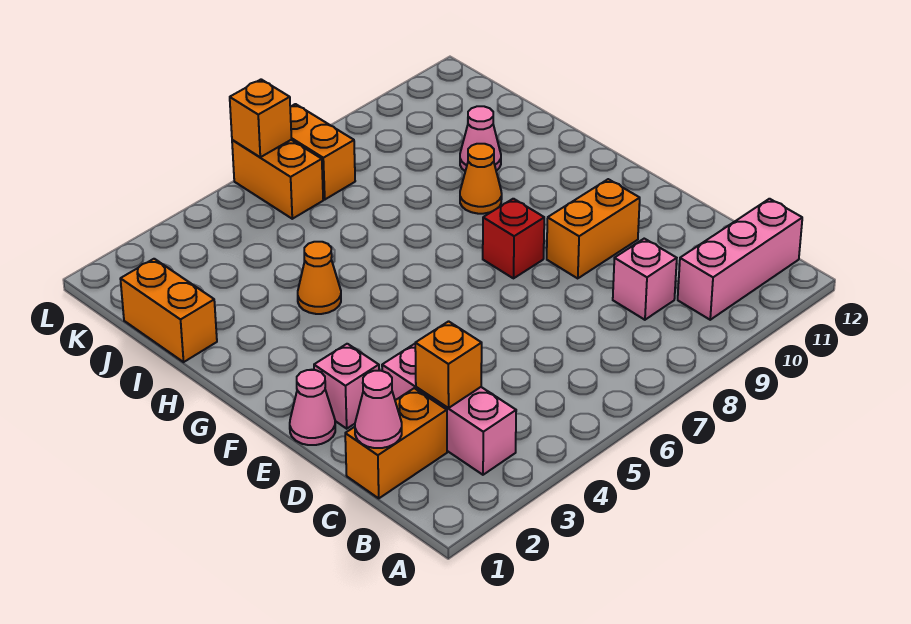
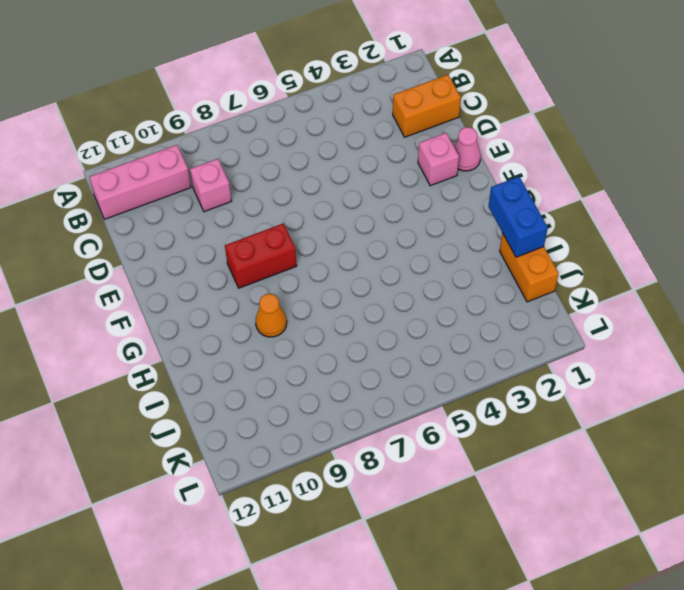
red brick F8:F9 level 1 -> red brick F8 level 1
blue brick H1:I1 level 2 -> none
none -> pink brick B3:D3 level 1
none -> orange brick E9:E10 level 1
none -> orange cone H4 level 1

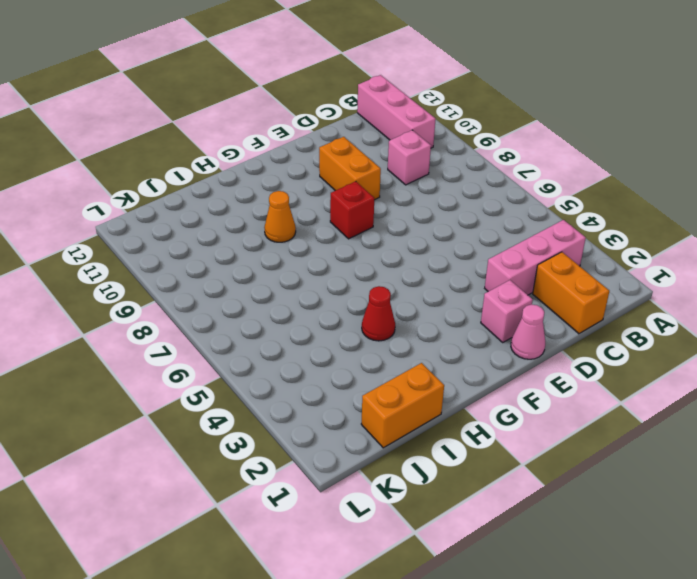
red cone H4 level 1 -> orange cone H4 level 1
none -> pink cone I10 level 1
none -> orange brick K6:L6 level 1
none -> orange brick K7:L7 level 1

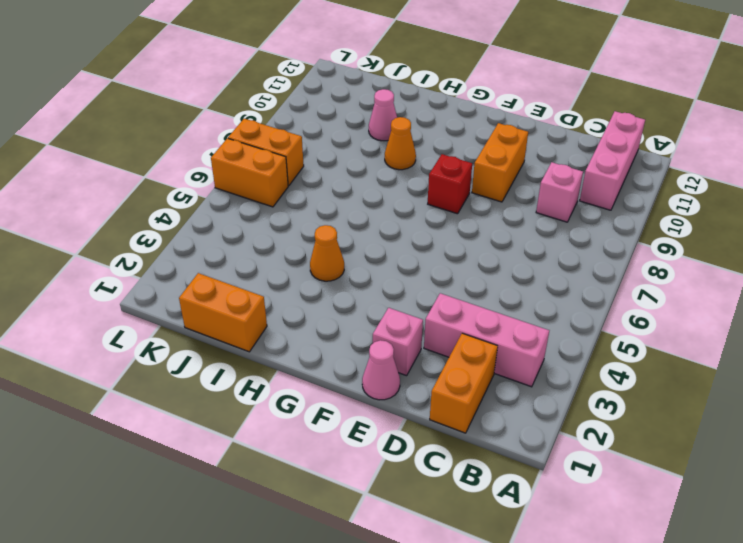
none -> pink cone C1 level 2
none -> orange brick C3 level 2
none -> orange brick L6 level 2

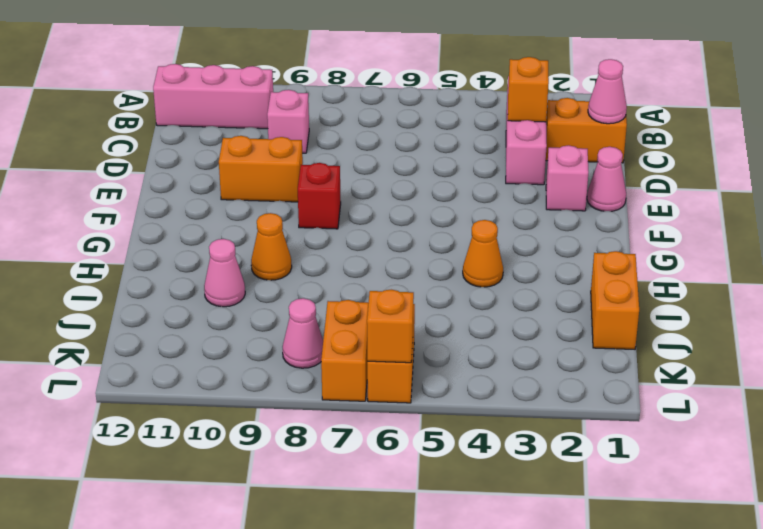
pink cone K8 level 1 -> none

